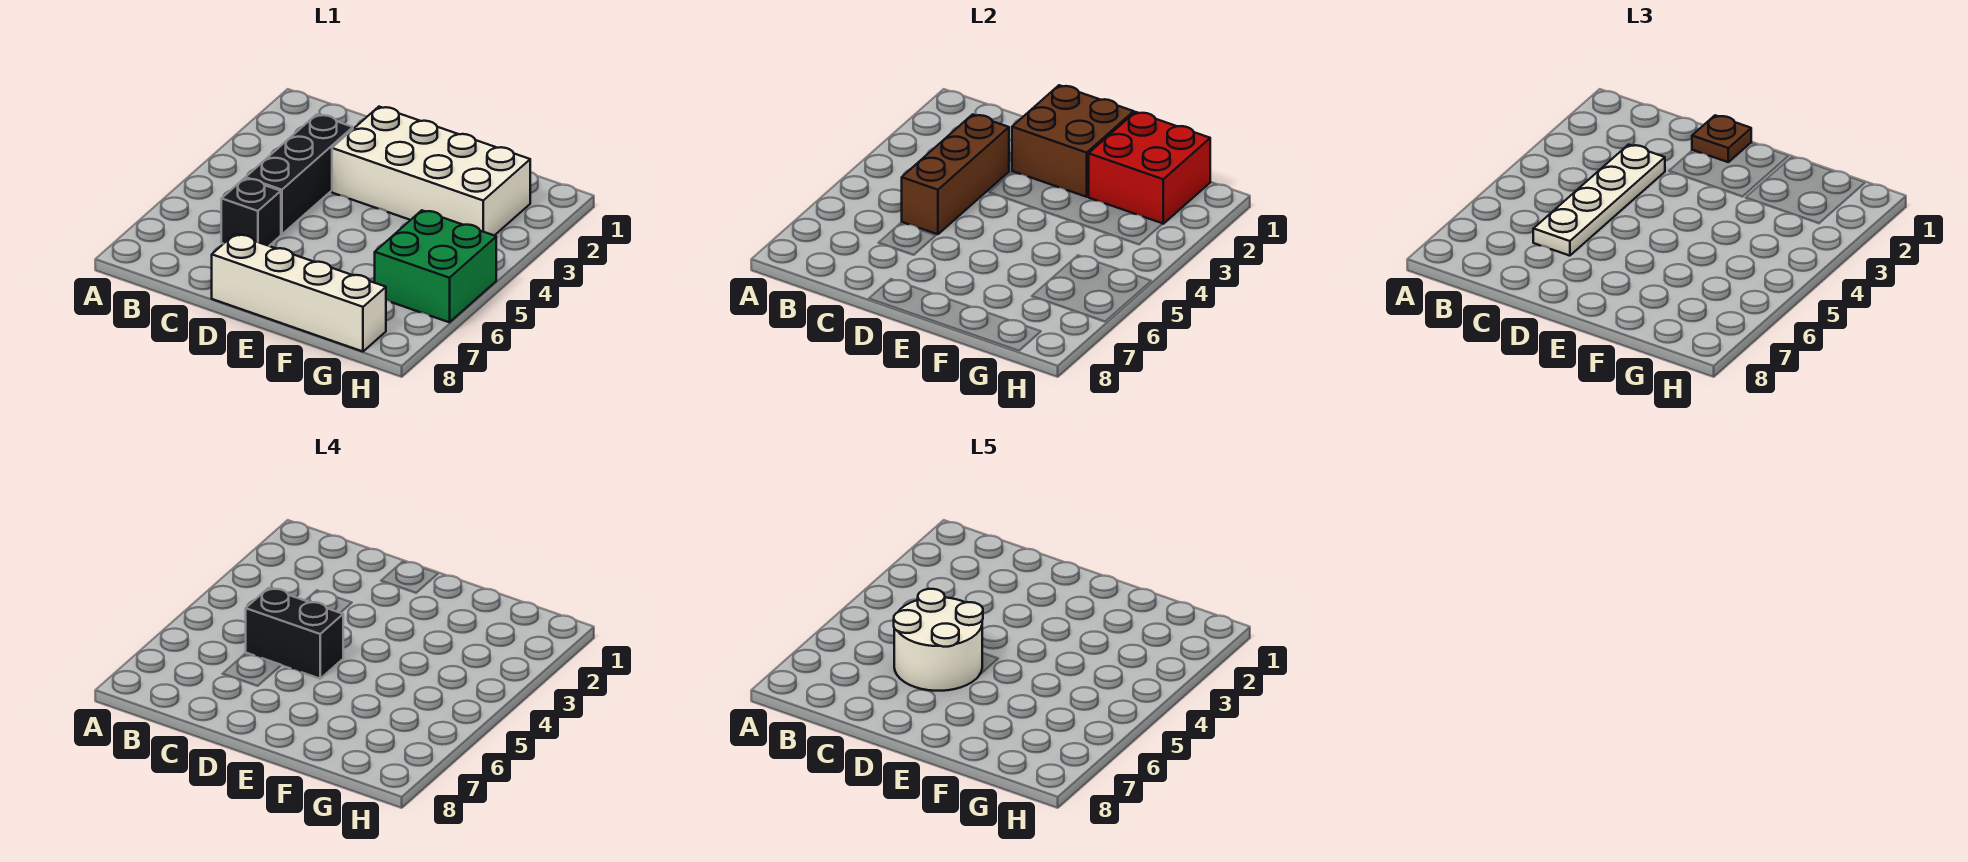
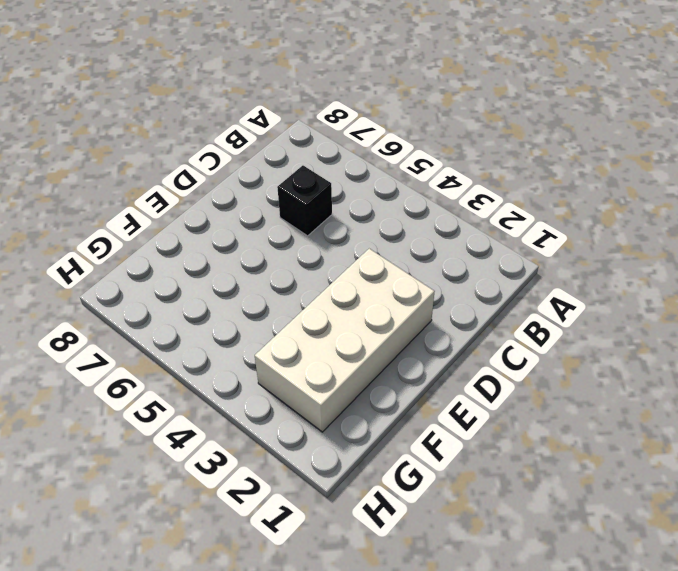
none -> black brick C3:C5 level 1
none -> white brick D8:G8 level 1
none -> green brick G5:H6 level 1

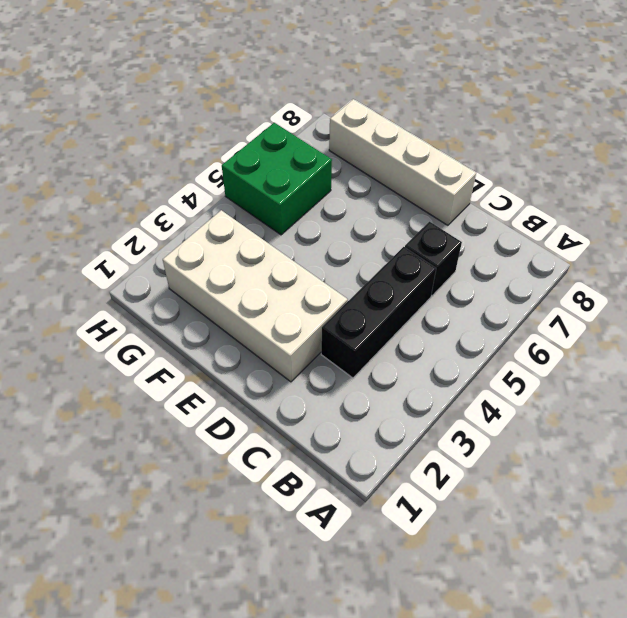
none -> brown brick C3:C5 level 2
none -> brown brick D1:E2 level 2
none -> red brick F1:G2 level 2

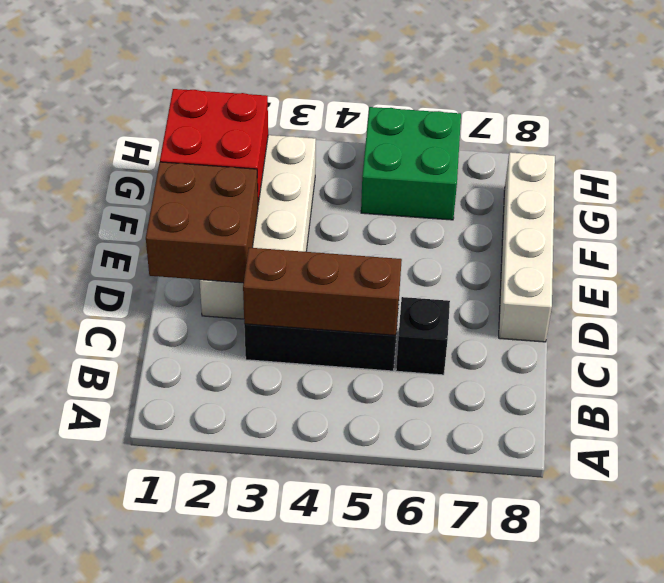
none -> white plate C3:C6 level 3
none -> brown plate D1 level 3
none -> black brick C5:D5 level 4

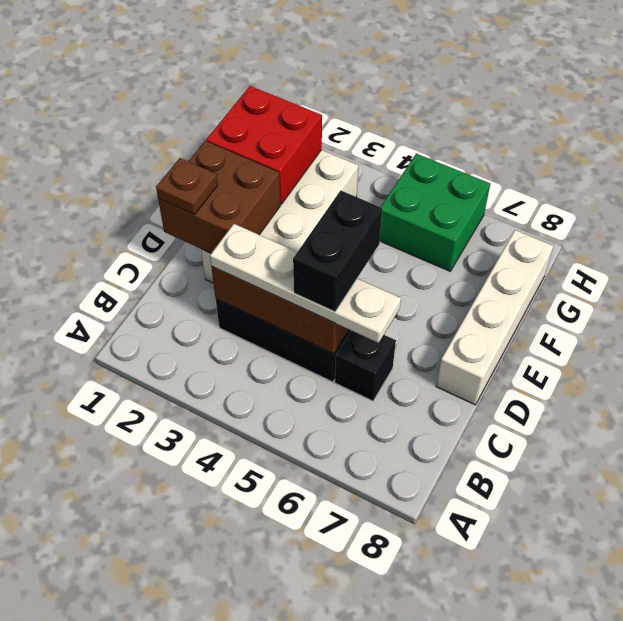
none -> white round brick C5:D6 level 5

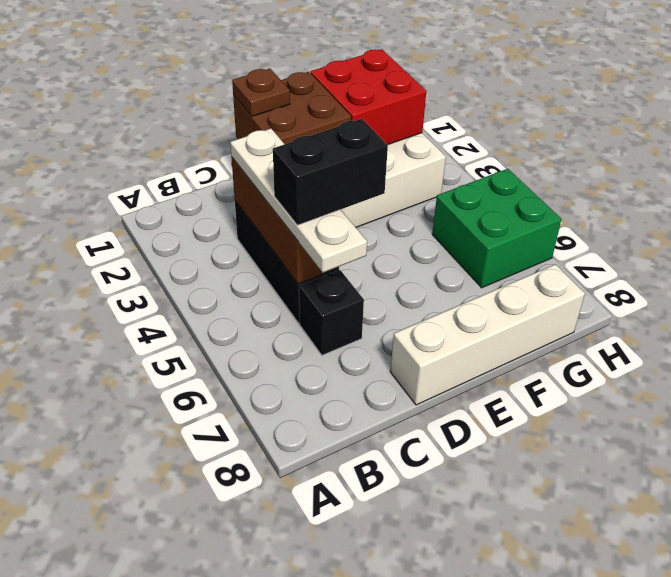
none -> white round brick C5:D6 level 5

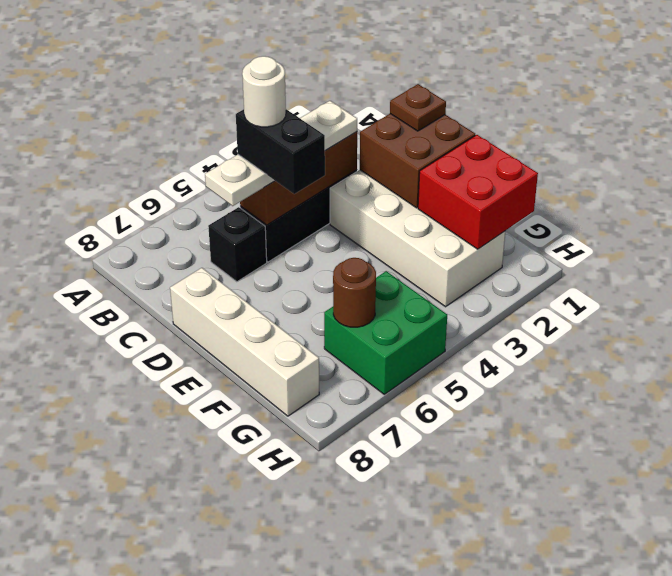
white round brick C5 level 5 -> white round brick C5:D6 level 5
brown round brick G6 level 2 -> none

